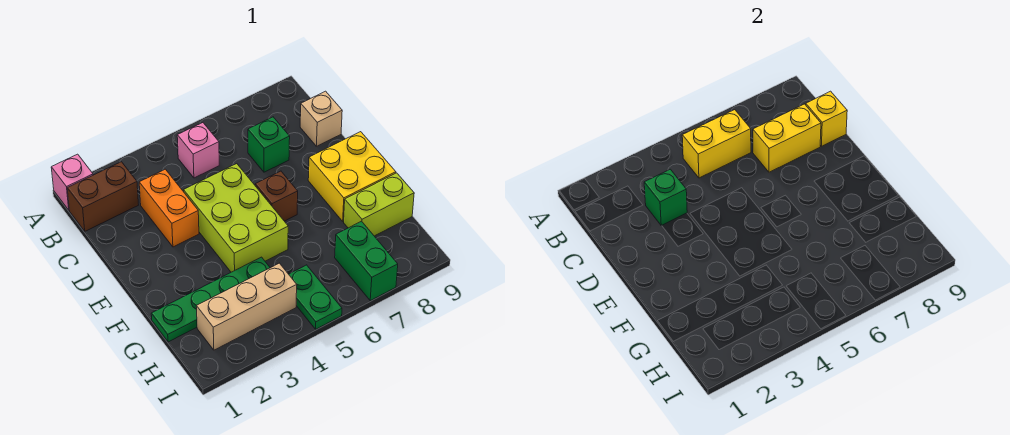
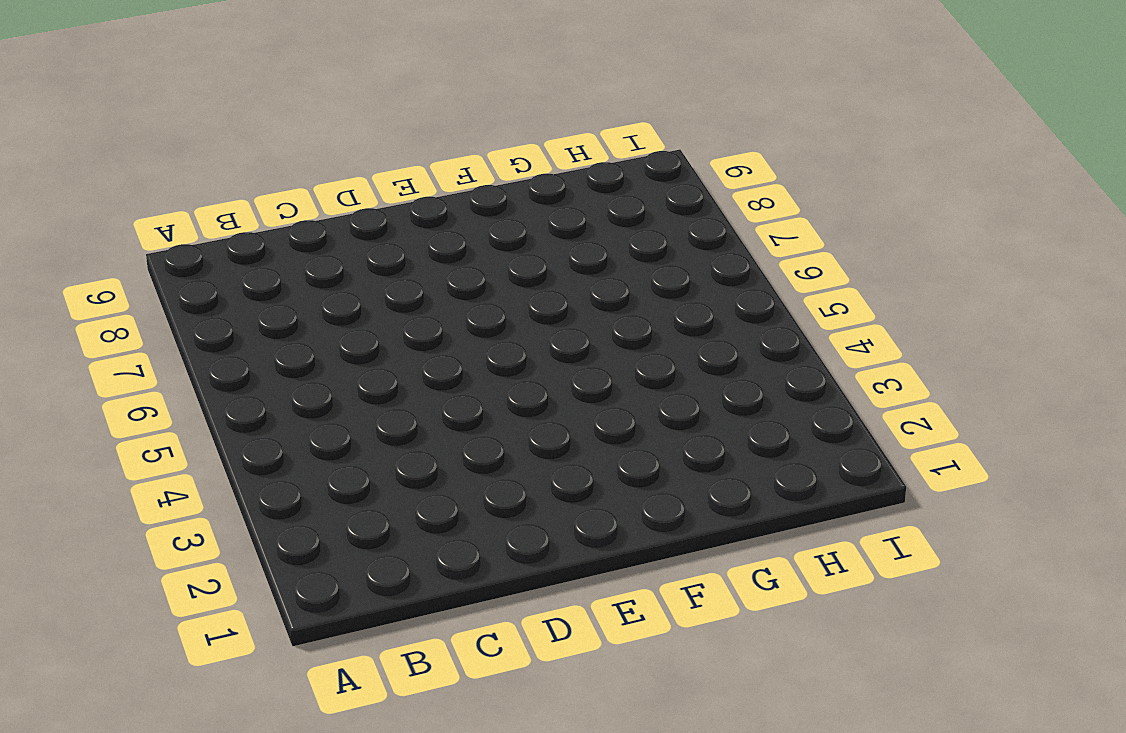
none -> pink brick A1 level 1
none -> brown brick B1:B2 level 1
none -> pink brick B5 level 1

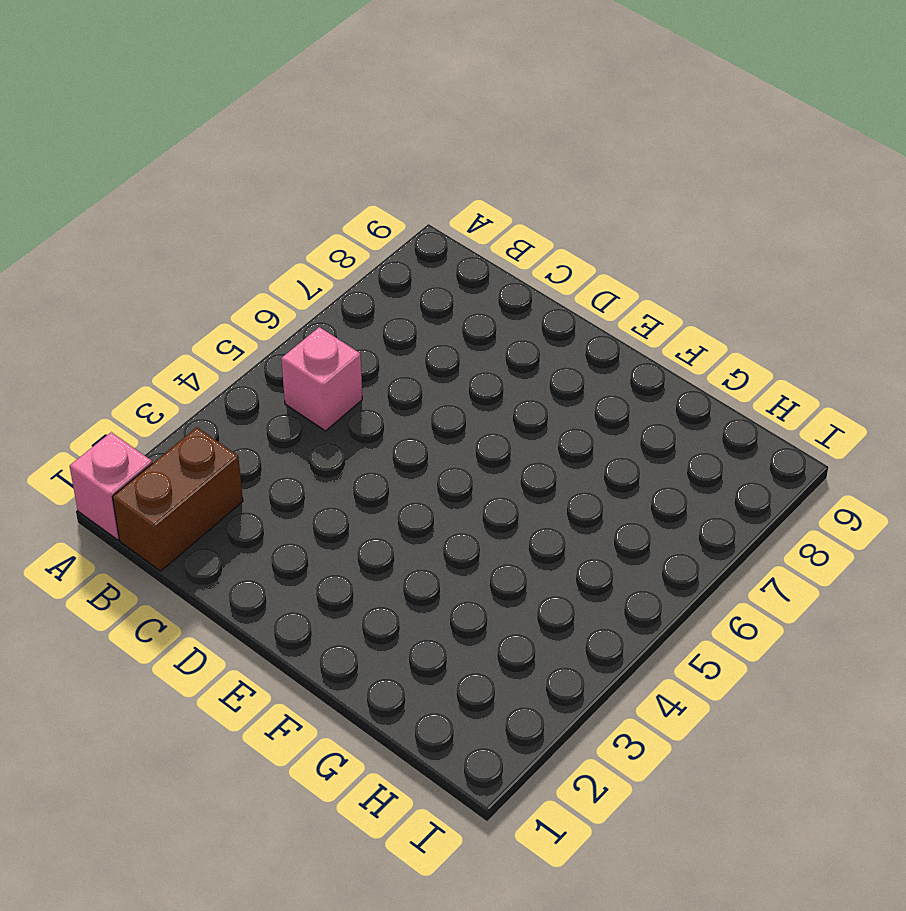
none -> orange brick C3:D3 level 1
none -> green brick C7 level 1
none -> tan brick C9 level 1

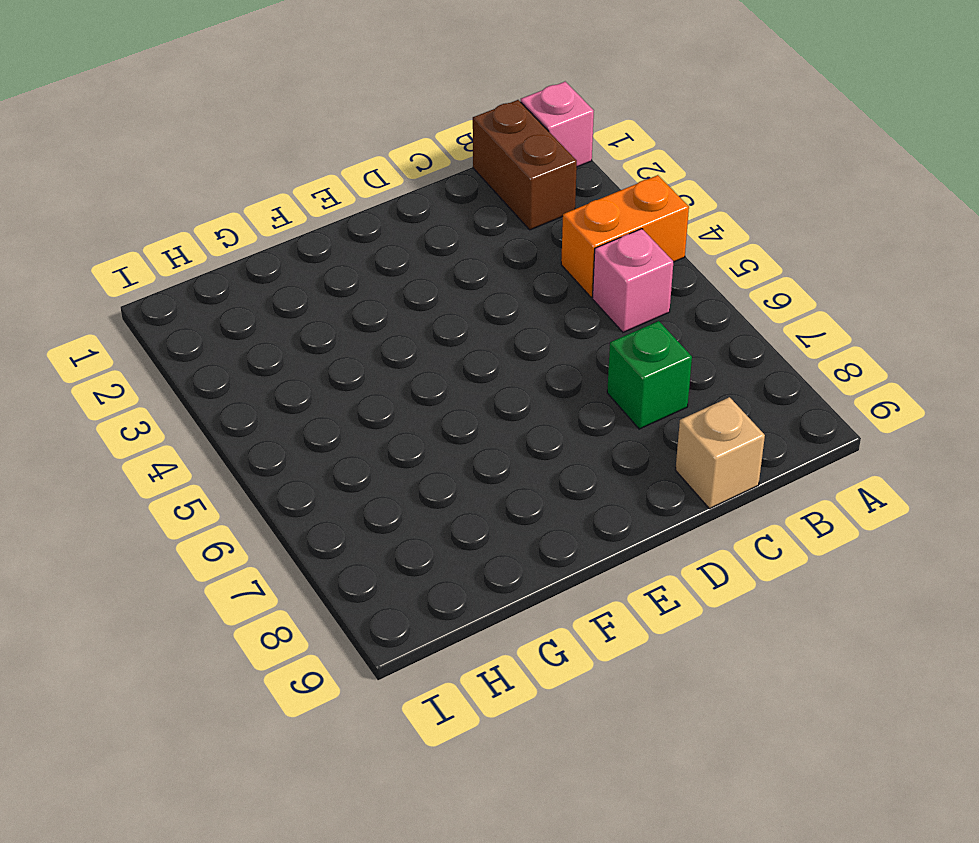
orange brick A4:B4 level 1 -> orange brick C3:D3 level 1
none -> lime brick D4:F5 level 1
none -> brown brick E6 level 1
none -> yellow brick E8:F9 level 1

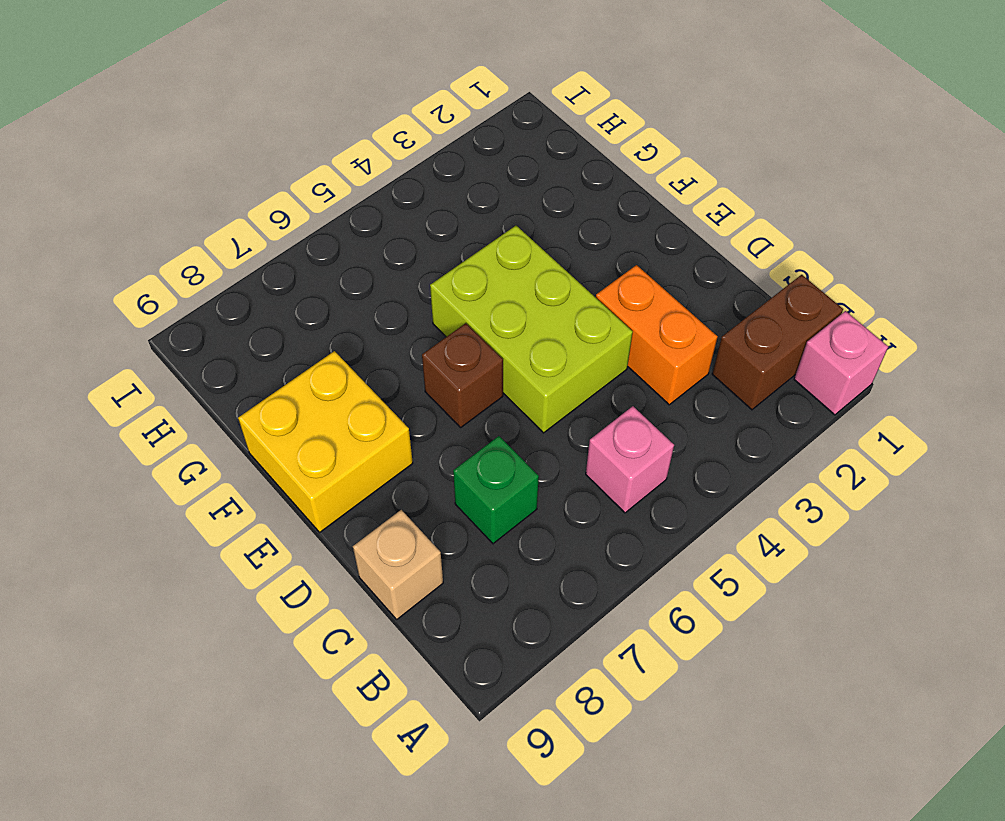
none -> green plate G1:G4 level 1
none -> lime brick G8:G9 level 1
none -> tan brick H2:H4 level 1

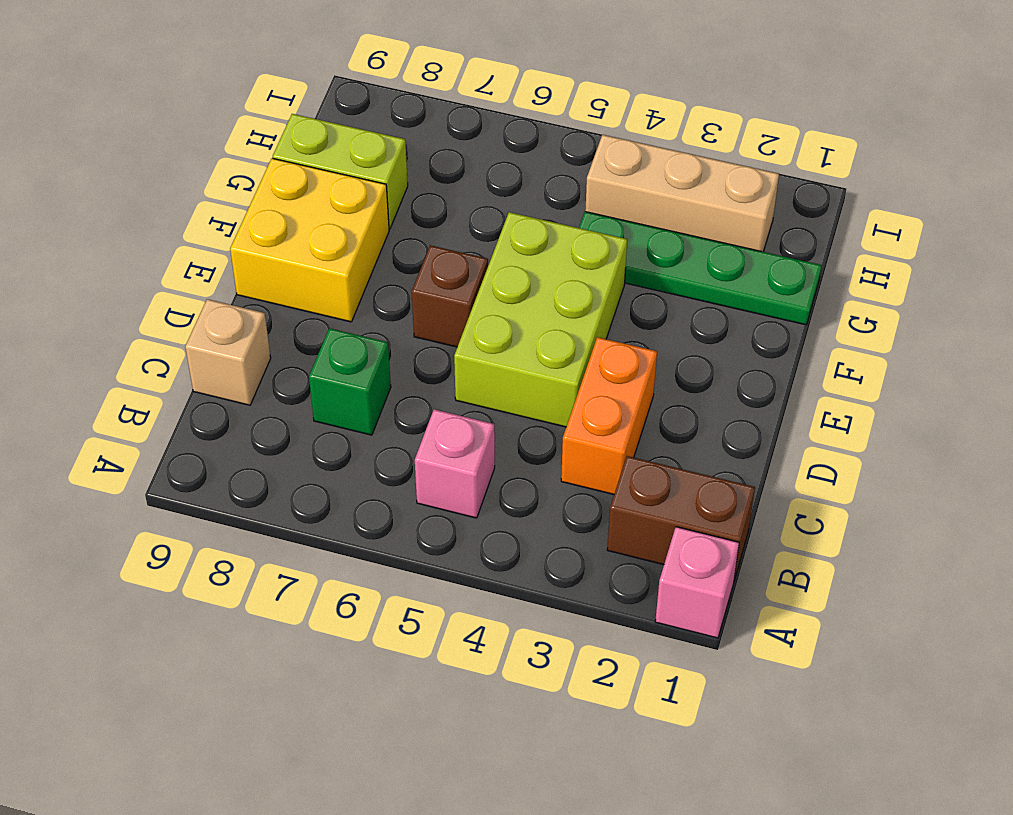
none -> green plate H5:I5 level 1
none -> green brick H7:I7 level 1
none -> yellow brick B5:B6 level 2

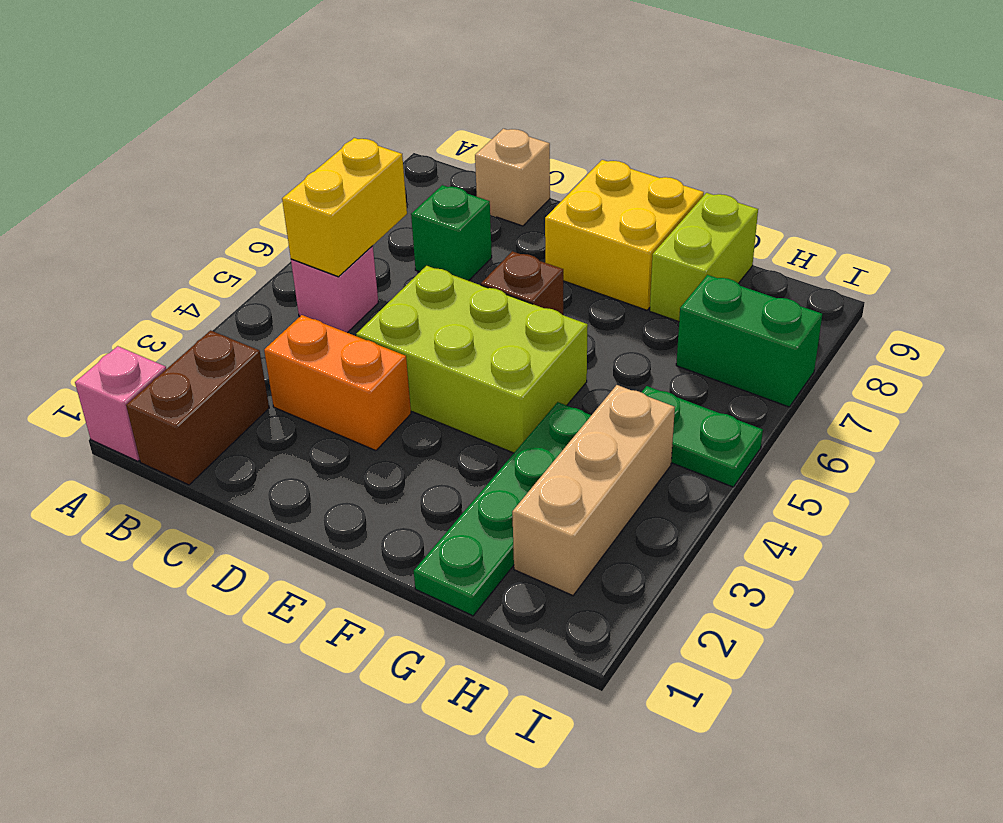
none -> green brick C3 level 2
none -> yellow brick C7:C8 level 2
none -> yellow brick C9 level 2

